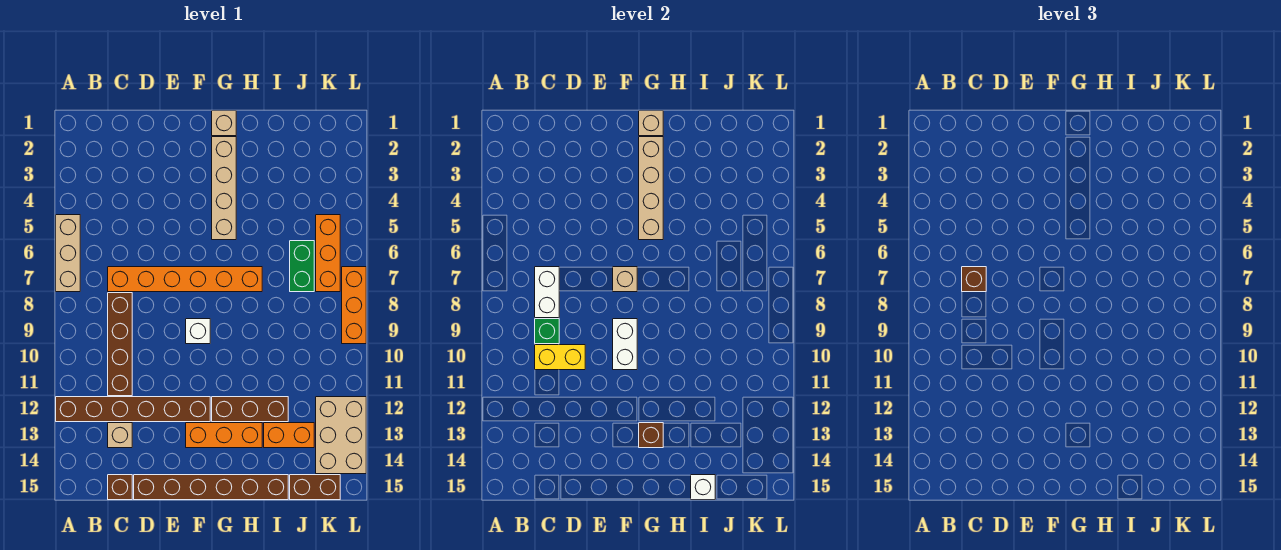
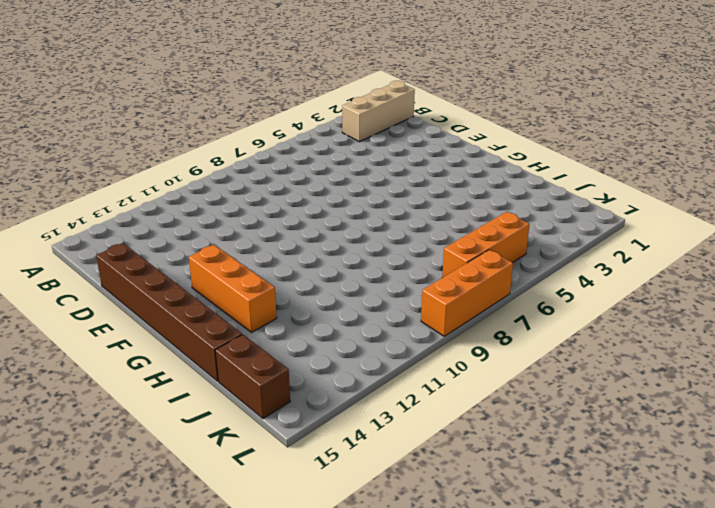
tan brick B1:B3 level 1 -> tan brick A5:A7 level 1
none -> brown brick A12:F12 level 1
none -> orange brick C7:H7 level 1
none -> brown brick C8:C11 level 1

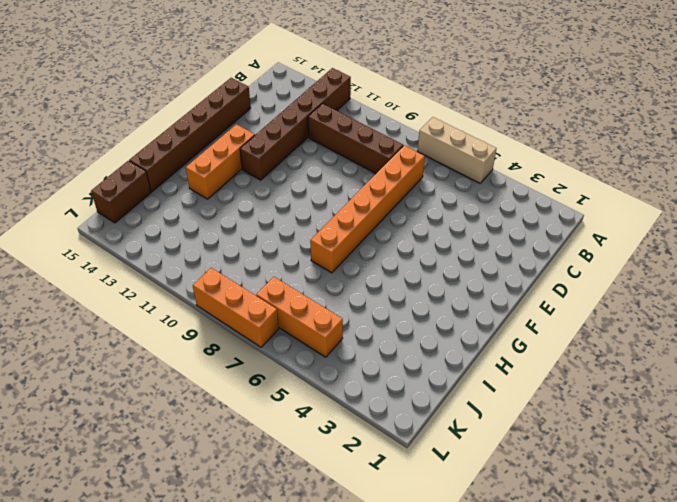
none -> tan brick C13 level 1
none -> brown brick C15 level 1
none -> white brick F9 level 1

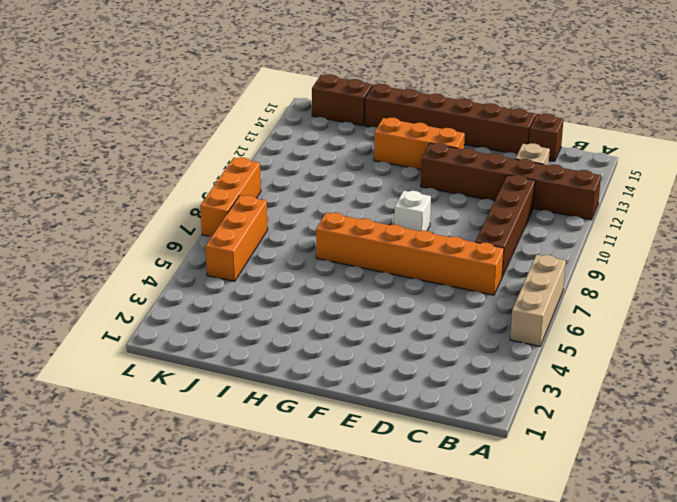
none -> tan brick G1 level 1
none -> tan brick G2:G5 level 1
none -> brown brick G12:I12 level 1

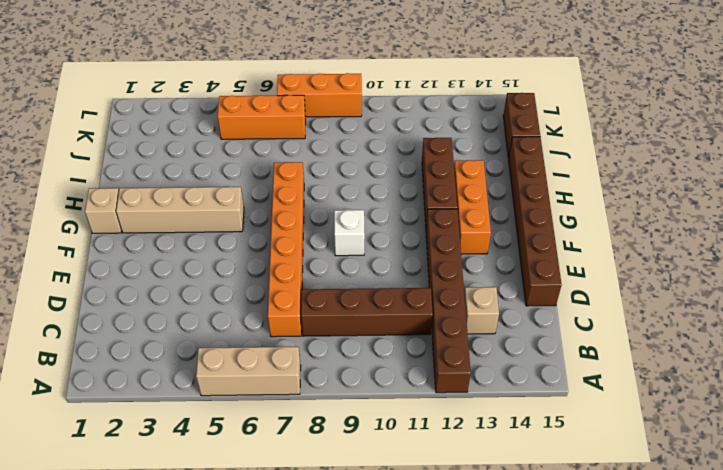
none -> brown brick C15 level 1
none -> orange brick I13:J13 level 1
none -> green brick J6:J7 level 1

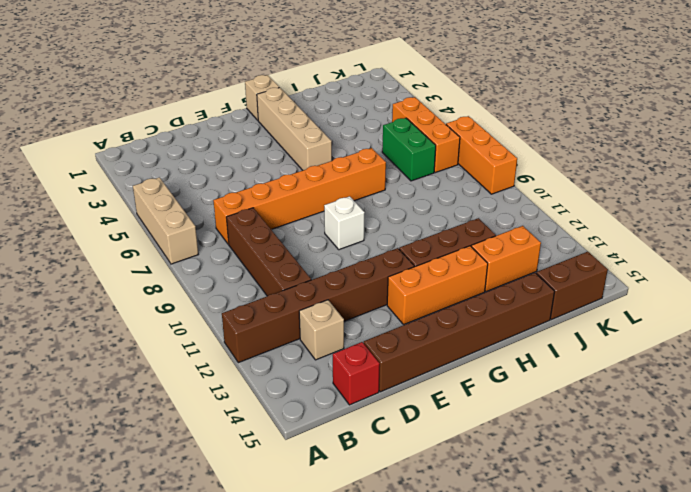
red brick C15 level 1 -> brown brick C15 level 1
none -> tan brick K12:L14 level 1
none -> white brick C7:C8 level 2
none -> green brick C9 level 2

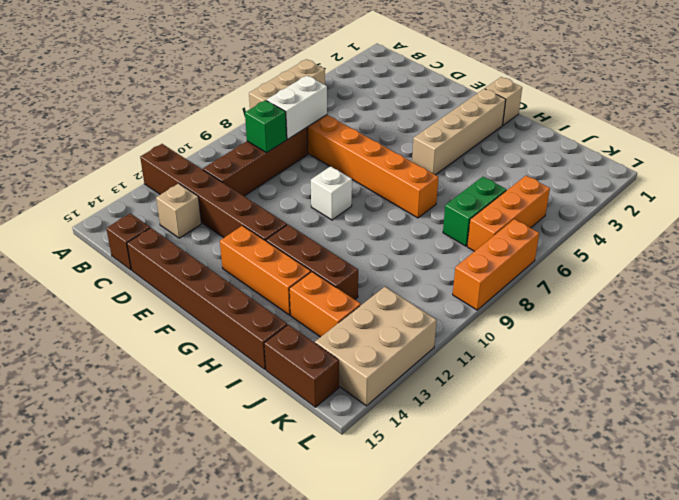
none -> yellow brick C10:D10 level 2
none -> tan brick F7 level 2
none -> white brick F9:F10 level 2

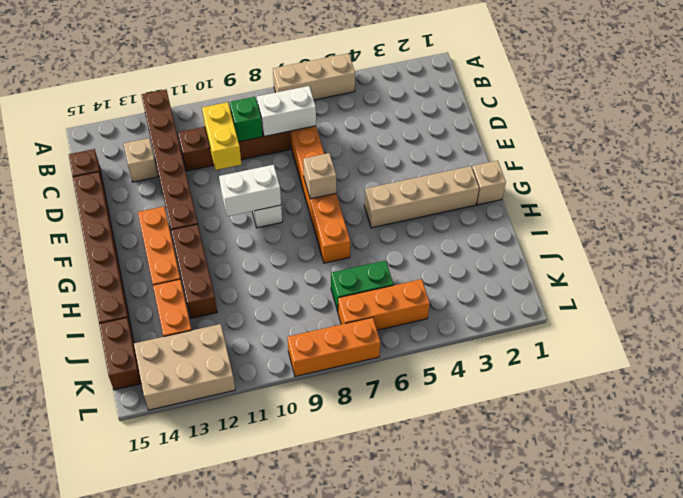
none -> tan brick G1 level 2
none -> tan brick G2:G5 level 2
none -> brown brick G13 level 2

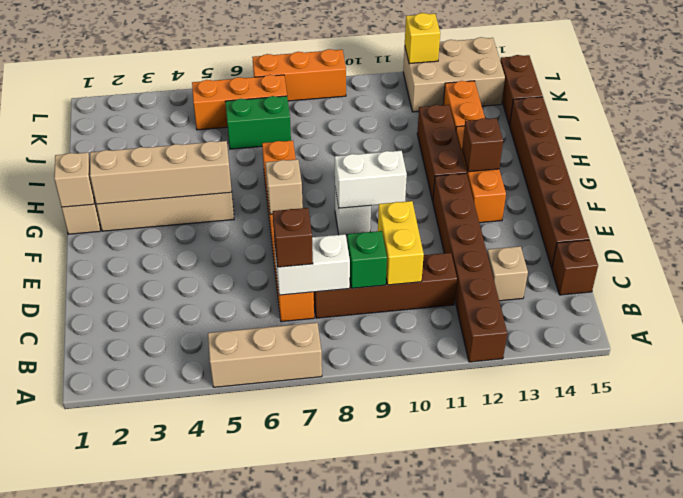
yellow brick L12 level 2 -> none
none -> white brick I15 level 2

